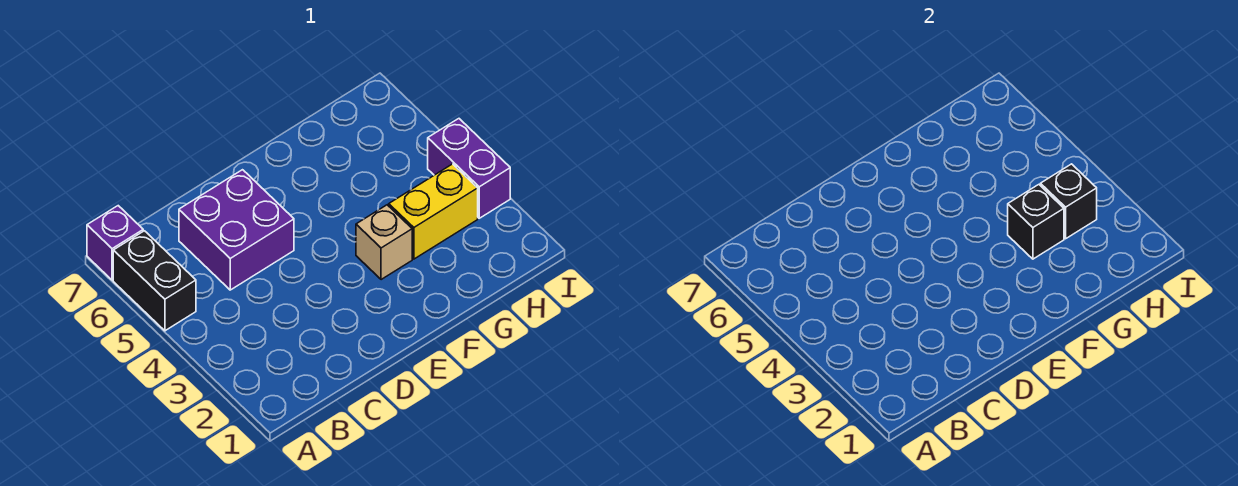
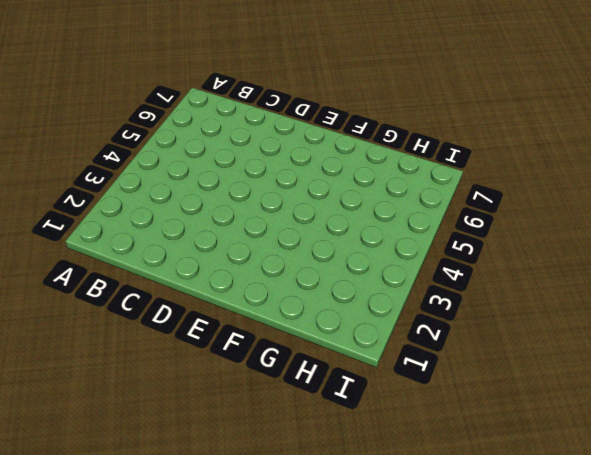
none -> black brick A5:A6 level 1
none -> purple brick A7 level 1

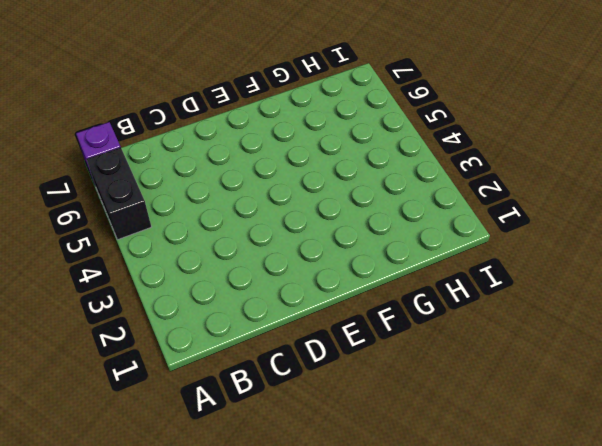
none -> purple brick C5:D6 level 1
none -> tan brick F3 level 1

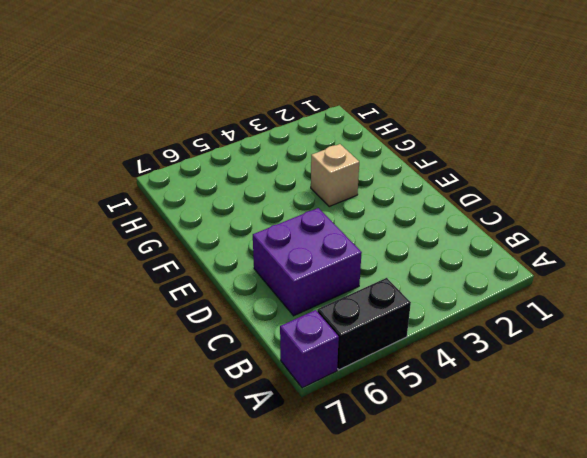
none -> yellow brick G3:H3 level 1
none -> purple brick I3:I4 level 1

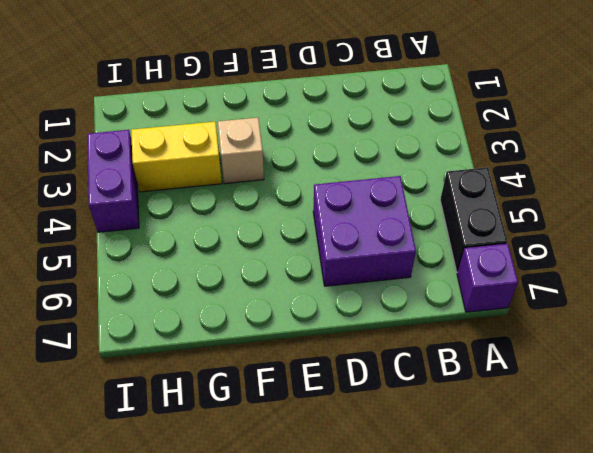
none -> black brick G3 level 2
none -> black brick H3 level 2

